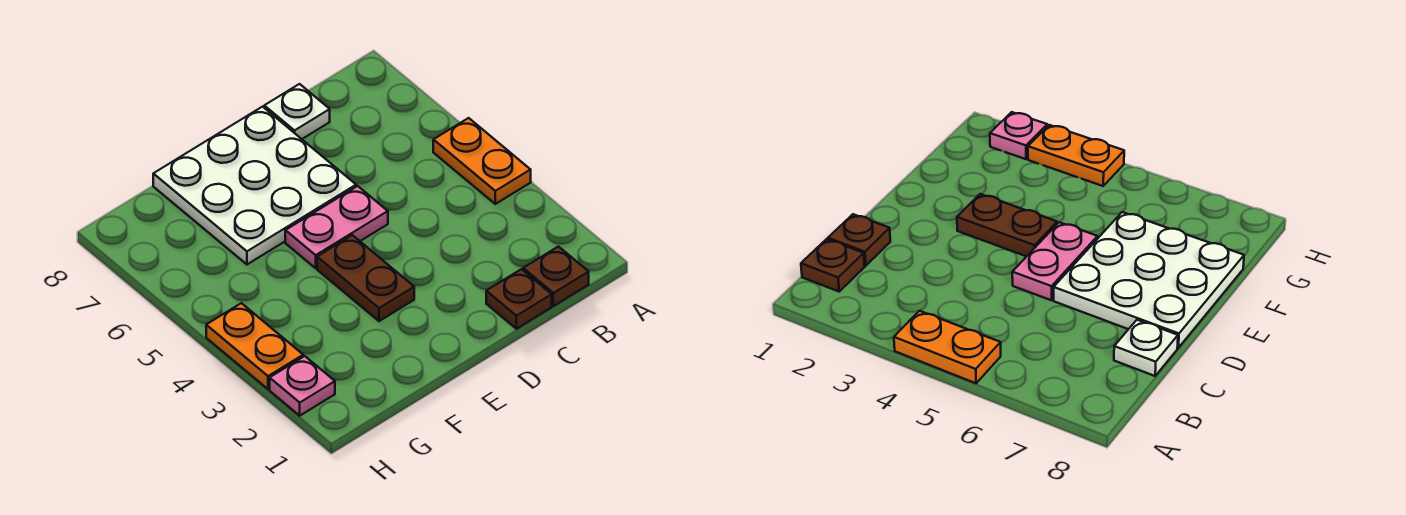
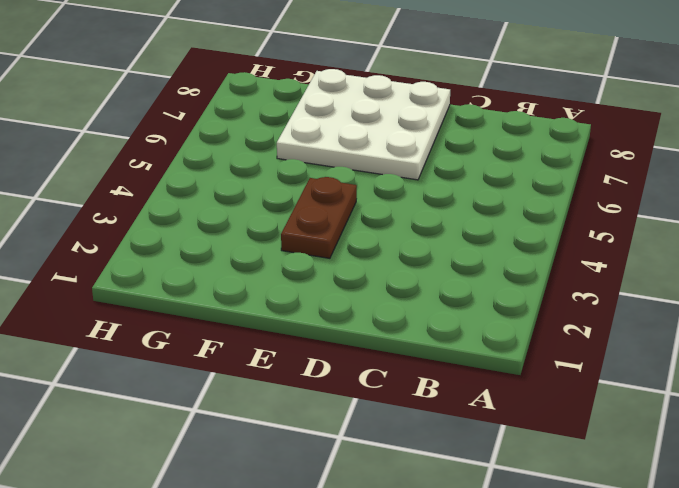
none -> orange plate A4:A5 level 1
none -> brown plate B1 level 1

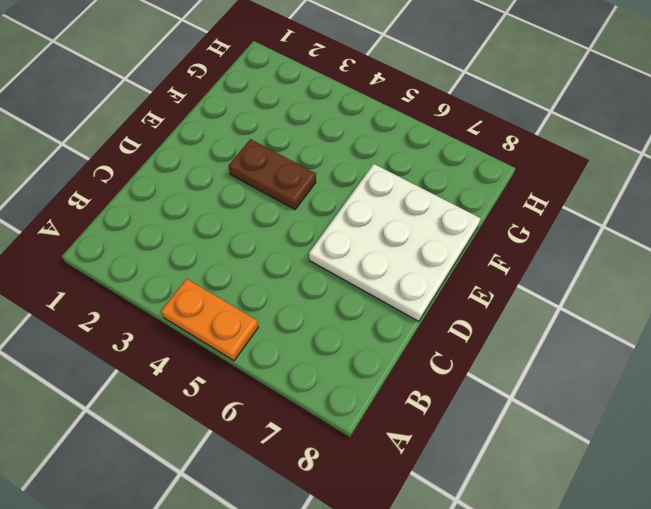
none -> brown plate B1 level 1
none -> brown plate C1 level 1

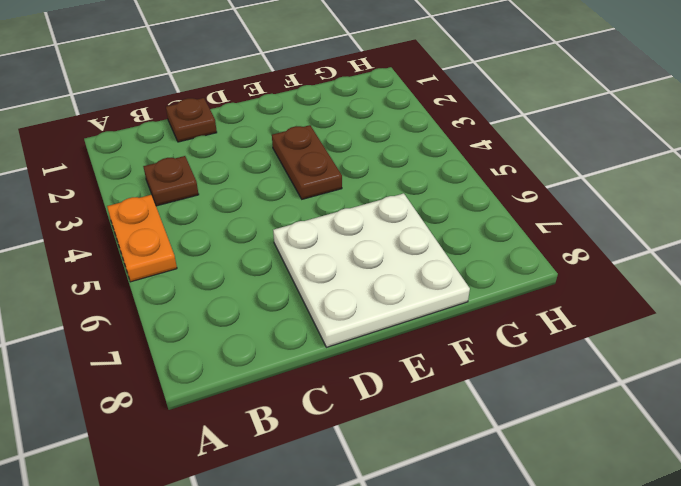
brown plate B3 level 1 -> brown plate B1 level 1
none -> white plate C8 level 1
none -> pink plate D5:E5 level 1

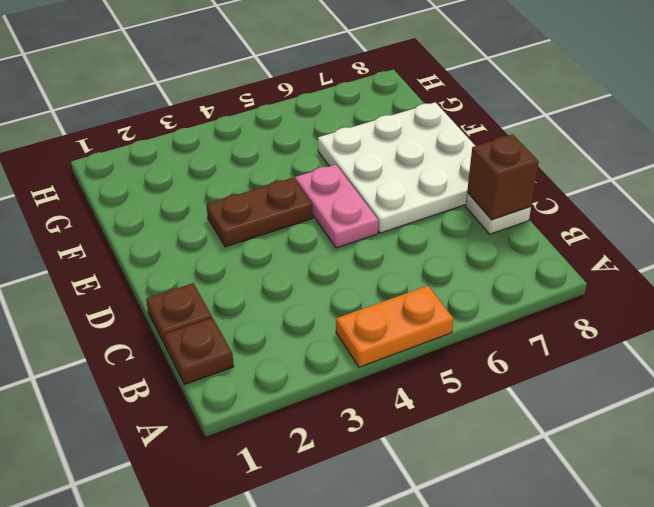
brown brick C8 level 2 -> none
none -> pink plate H2 level 1
none -> orange plate H3:H4 level 1

